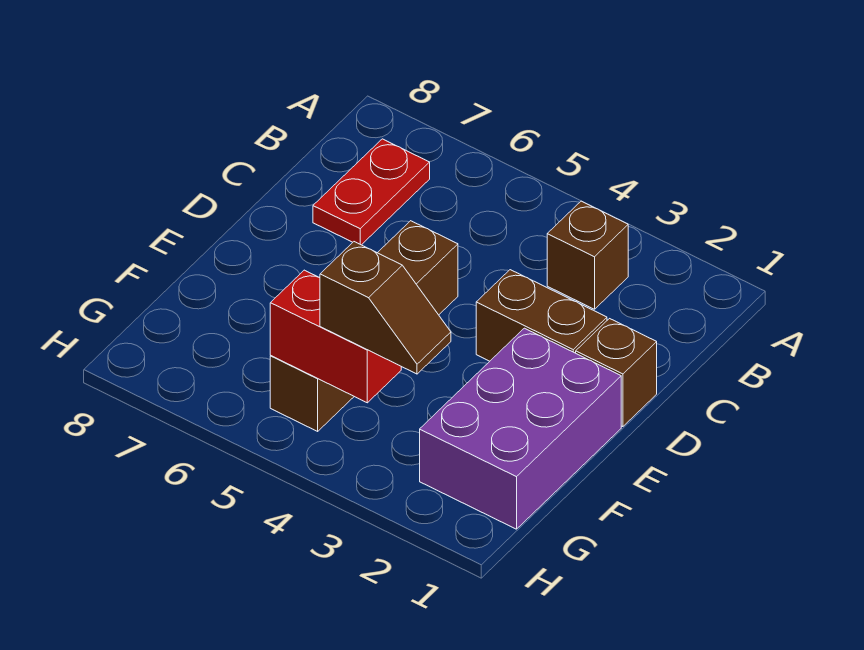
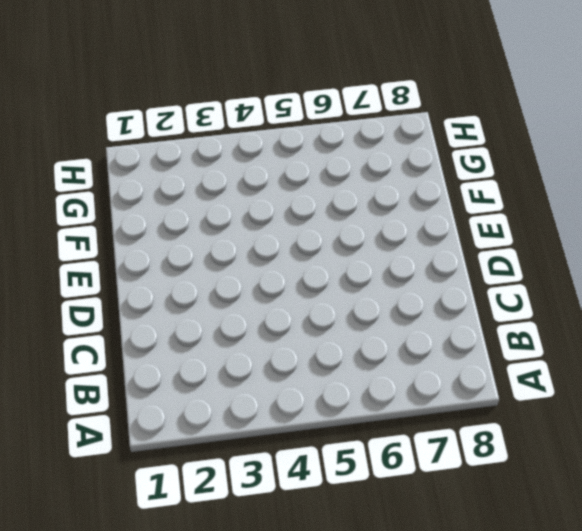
none -> brown brick B3 level 1
none -> red plate B7:C7 level 1

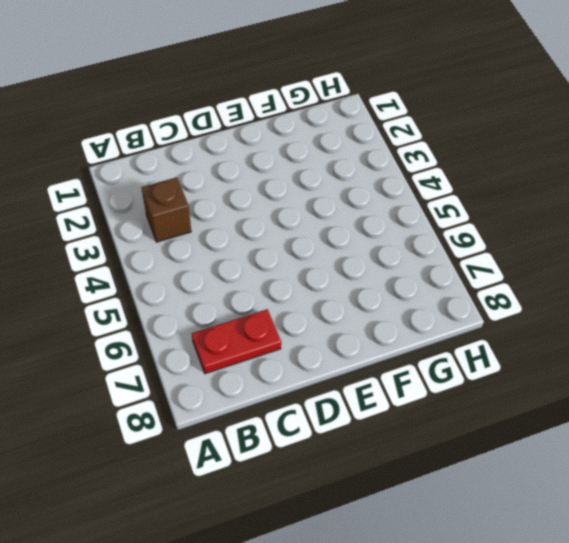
none -> brown brick D1 level 1
none -> brown brick D2:D3 level 1

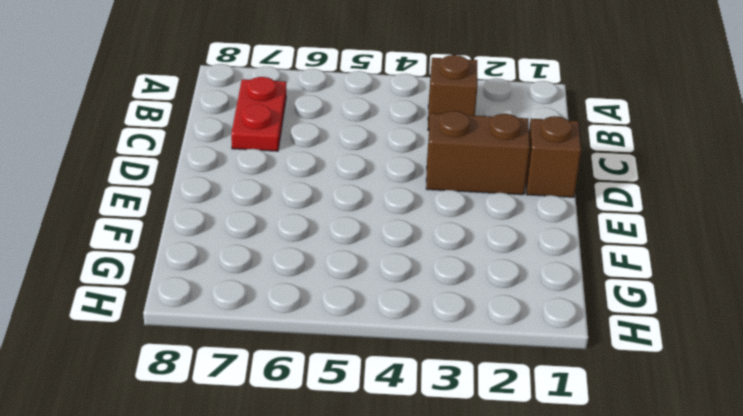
none -> brown brick D5:G5 level 1
none -> purple brick E1:G2 level 1

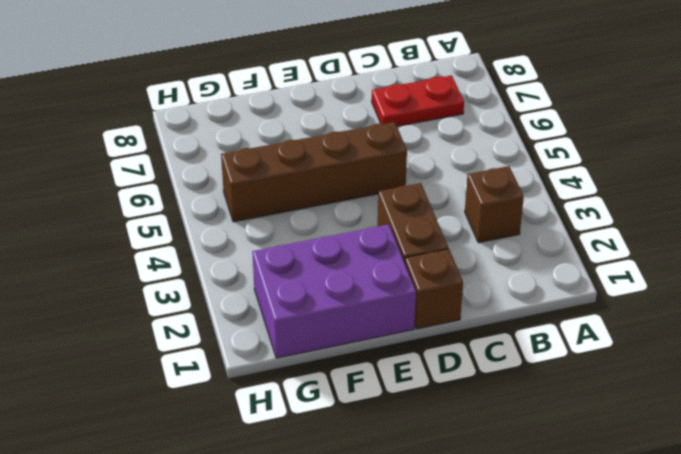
none -> red brick G4:G5 level 2
none -> brown slope G3:G4 level 3 top 4

